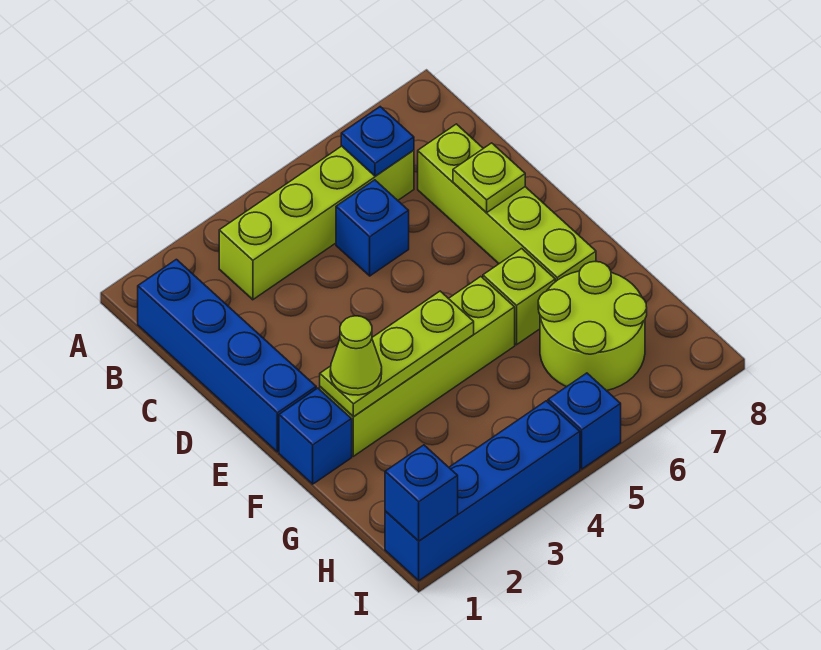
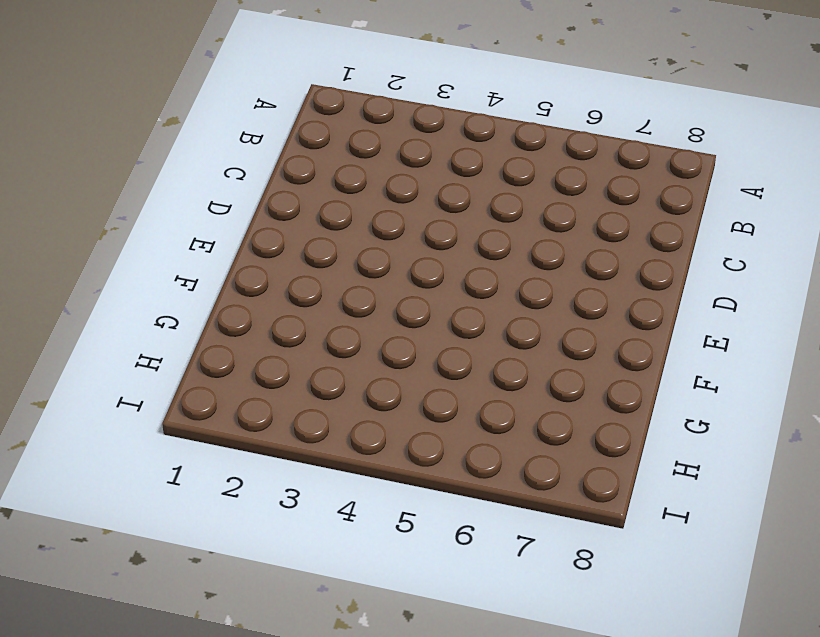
none -> blue brick B1:E1 level 1
none -> lime brick B3:B6 level 1
none -> blue brick C5 level 1

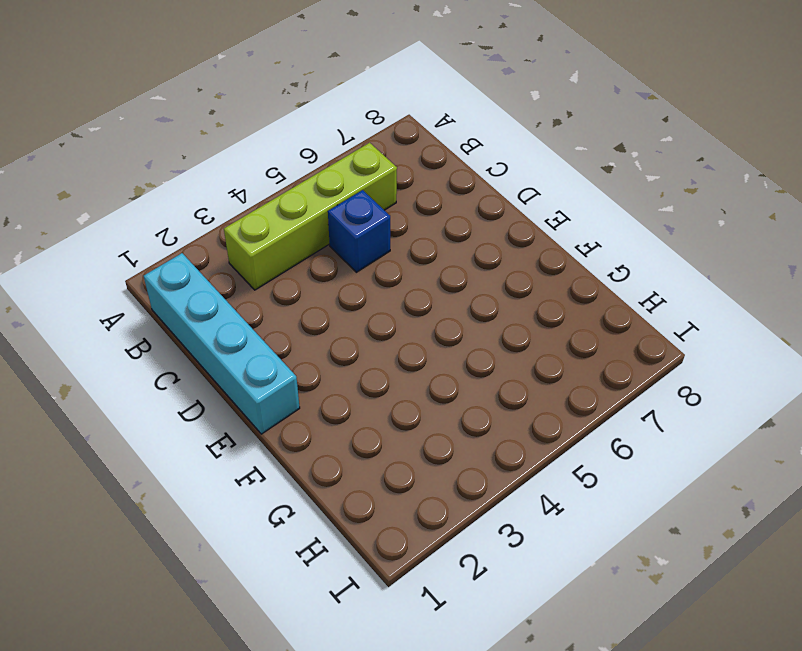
cyan brick B1:E1 level 1 -> blue brick B1:E1 level 1
none -> lime brick C7:F7 level 1
none -> blue brick F1 level 1
none -> lime brick F2:F5 level 1

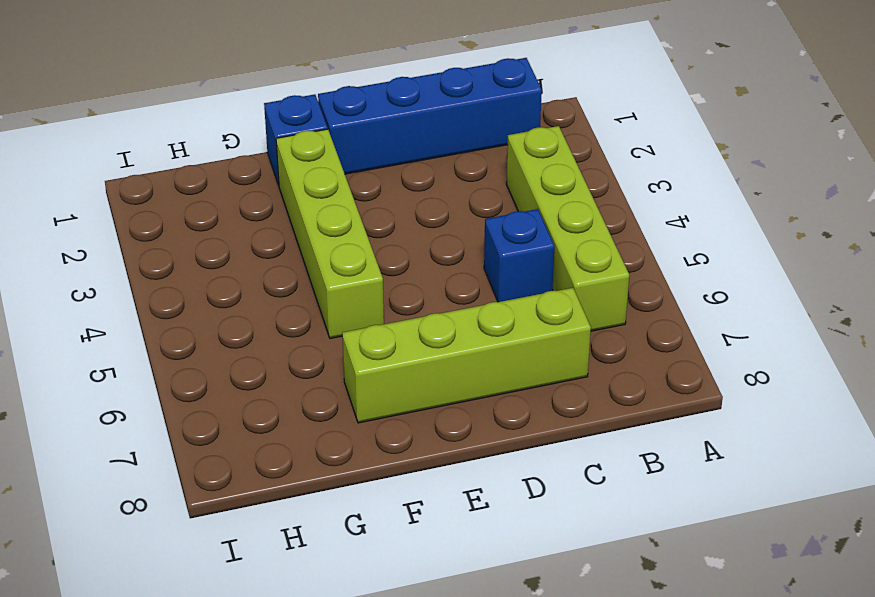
none -> lime brick F6 level 1
none -> lime round brick G6:H7 level 1
none -> blue brick I1:I4 level 1

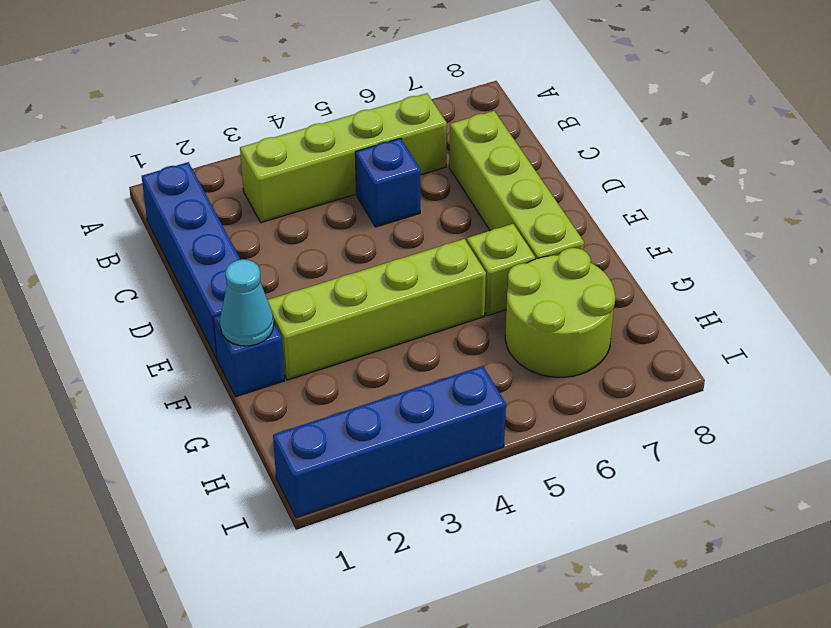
cyan cone F1 level 2 -> none
none -> blue brick I5 level 1
none -> blue plate B6 level 2
none -> lime plate D7 level 2

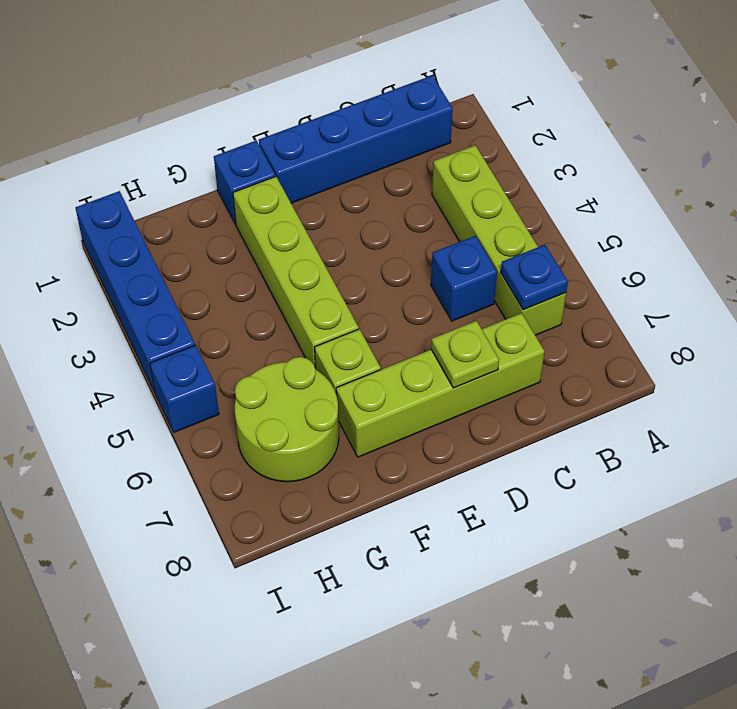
none -> lime plate F2:F4 level 2
none -> blue brick I1 level 2
none -> lime cone F2 level 3

